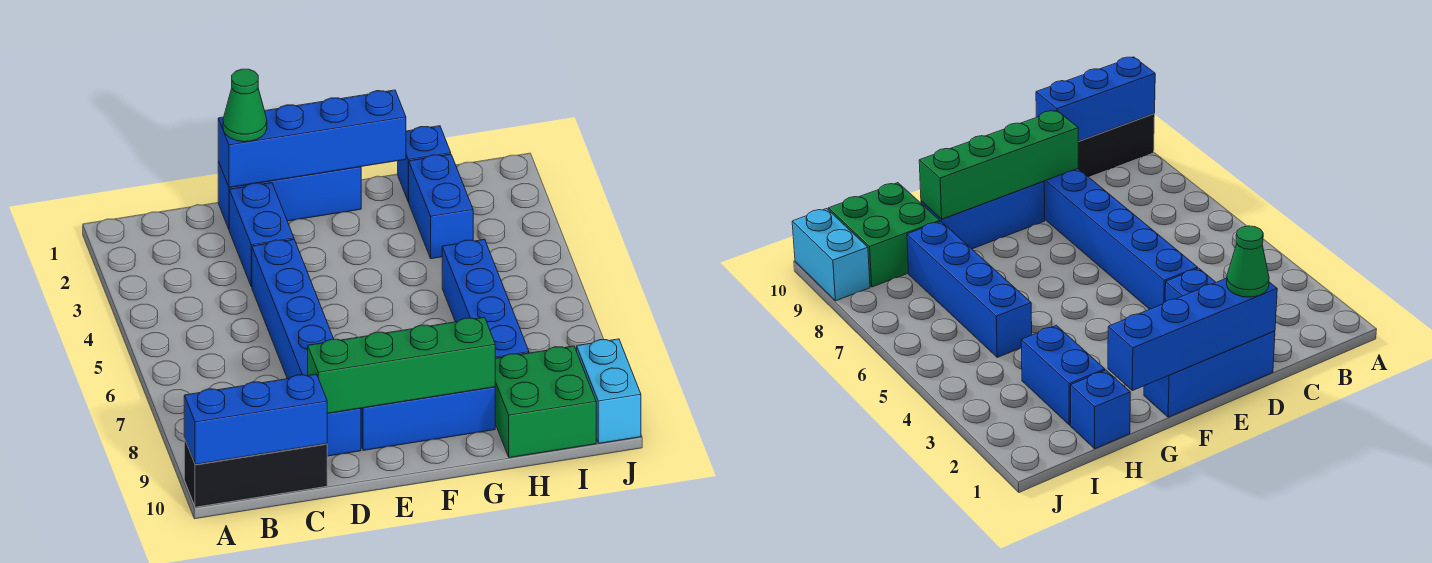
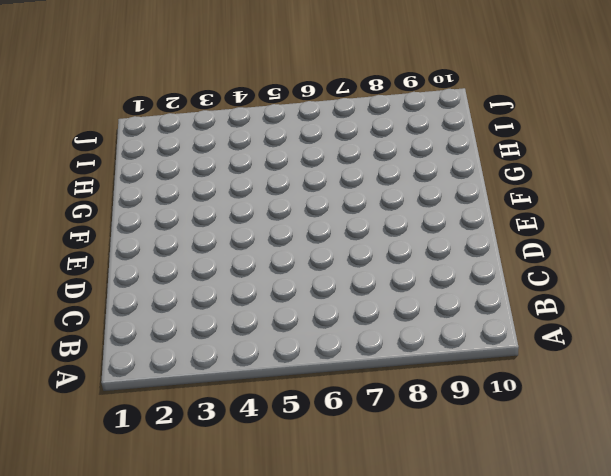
none -> black brick A10:C10 level 1
none -> blue brick D1:F1 level 1
none -> blue brick D2:D3 level 1

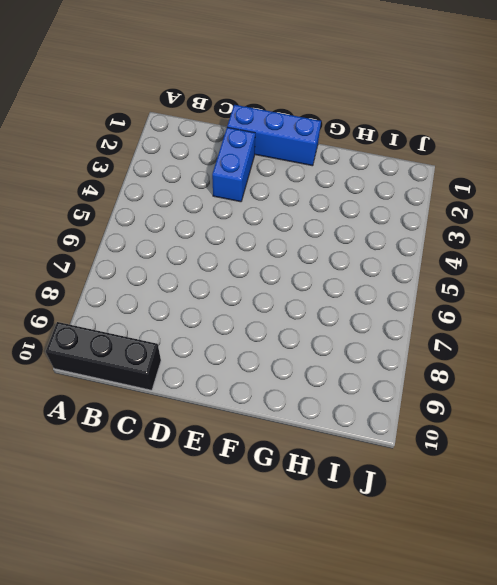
none -> blue brick D4:D9 level 1
none -> blue brick E9:G9 level 1
none -> blue brick H1 level 1

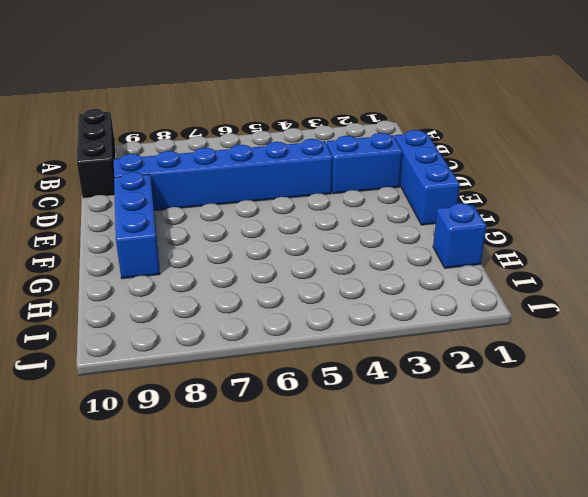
none -> blue brick H2:H3 level 1
none -> blue brick H5:H8 level 1
none -> green brick H9:I10 level 1

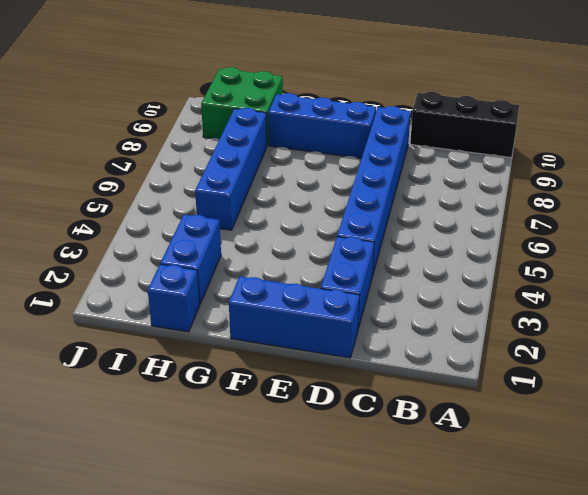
none -> cyan brick J9:J10 level 1
none -> blue brick A10:C10 level 2
none -> blue brick D1:G1 level 2

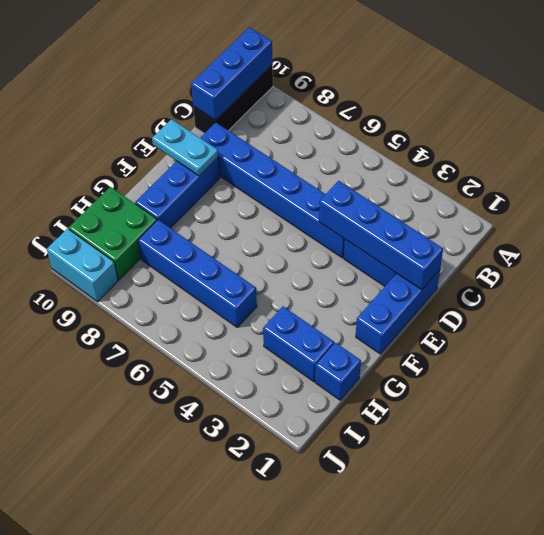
blue brick D1:D4 level 2 -> blue brick D1:G1 level 2
cyan plate E9:E10 level 2 -> green brick D9:G9 level 2
none -> green cone D1 level 3

